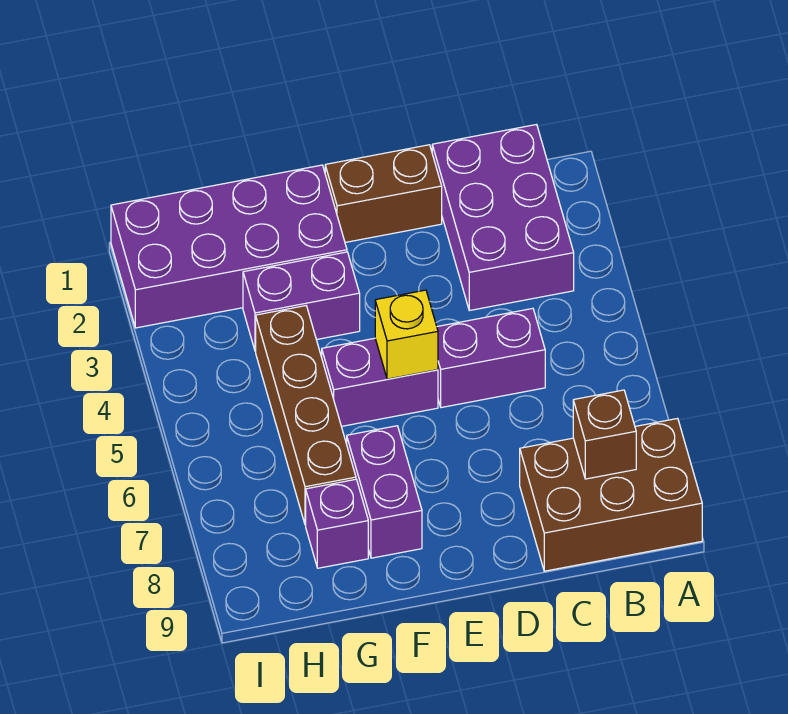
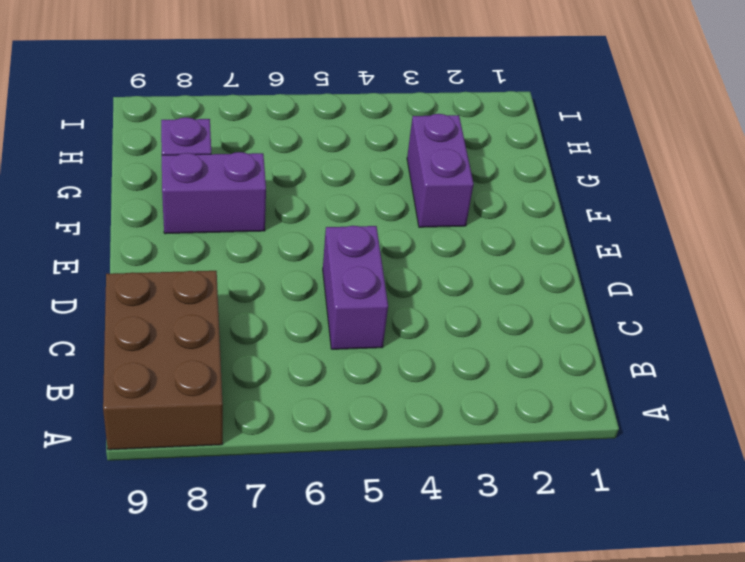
none -> purple brick B1:C3 level 1
none -> brown brick D1:E1 level 1
none -> purple brick E5:F5 level 1

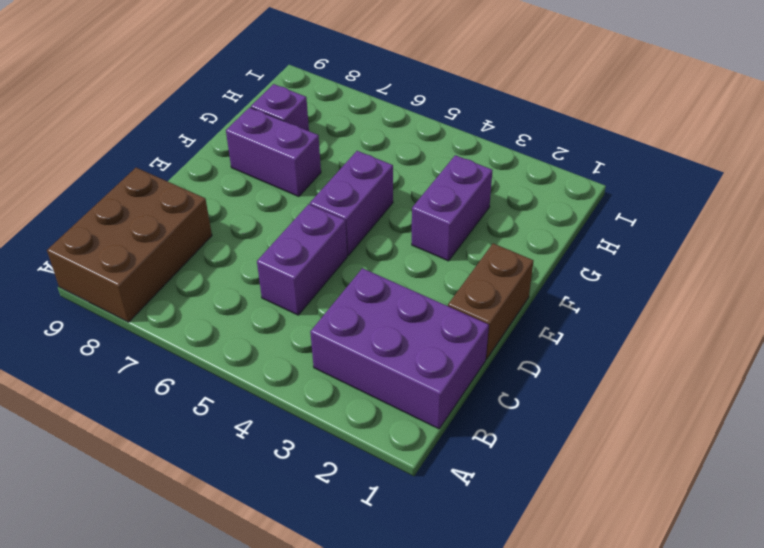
none -> purple brick F1:I2 level 1
none -> brown brick G4:G7 level 1
none -> brown brick B8 level 2

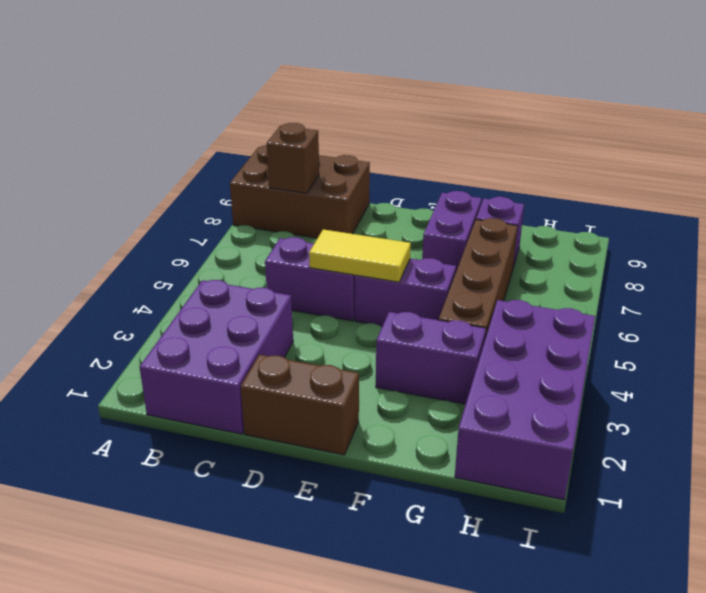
yellow tile D5:E5 level 2 -> yellow brick E5 level 2
purple brick H1:I4 level 1 -> purple brick F1:I2 level 1

